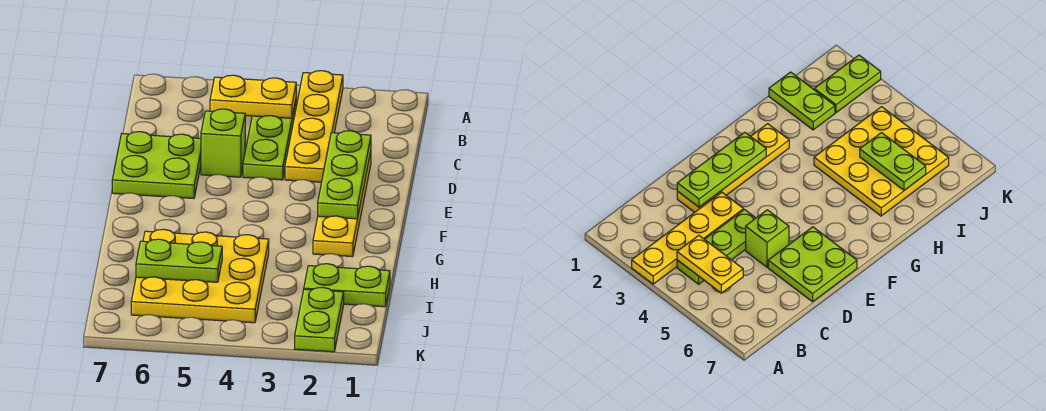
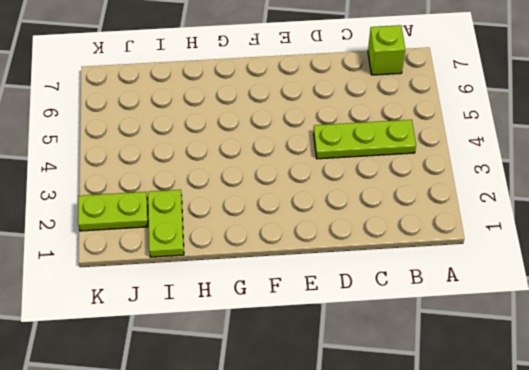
lime brick B7 level 1 -> lime brick D5 level 1
none -> yellow plate A3:D3 level 1
none -> yellow plate D2:G2 level 1

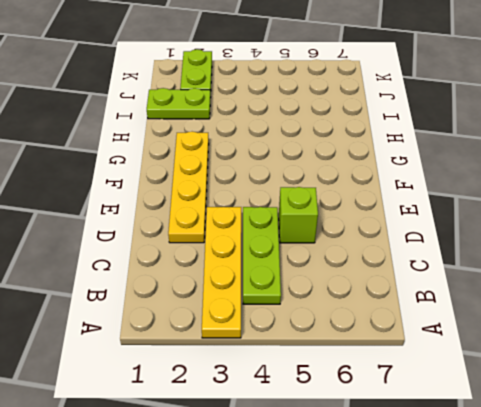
none -> lime plate D6:E7 level 1
none -> yellow plate H4:J6 level 1

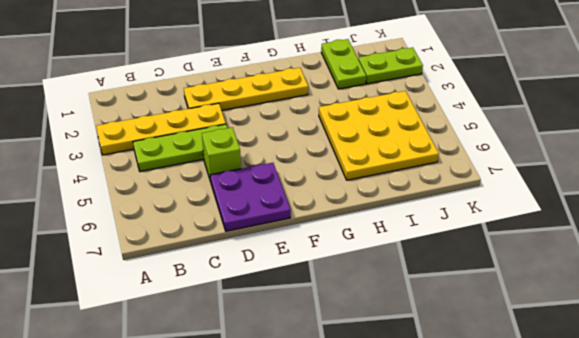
purple plate D6:E7 level 1 -> lime plate D6:E7 level 1
none -> yellow plate B4:B5 level 2
none -> lime plate D2:F2 level 2

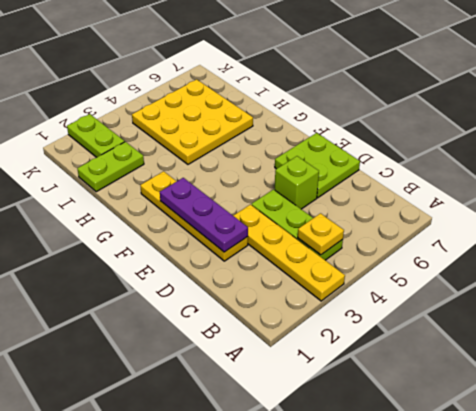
yellow plate B4 level 2 -> yellow plate B4:B5 level 2
purple plate D2:F2 level 2 -> lime plate D2:F2 level 2
none -> lime plate I5:I6 level 2

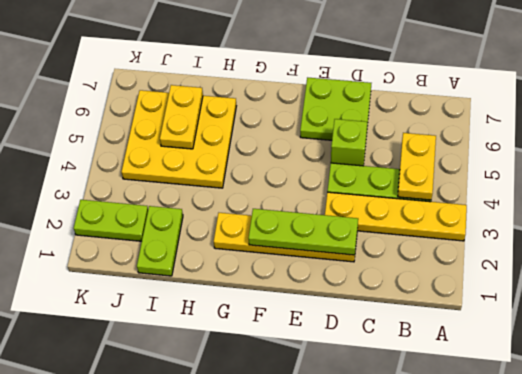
yellow plate I5:I6 level 2 -> lime plate I5:I6 level 2

